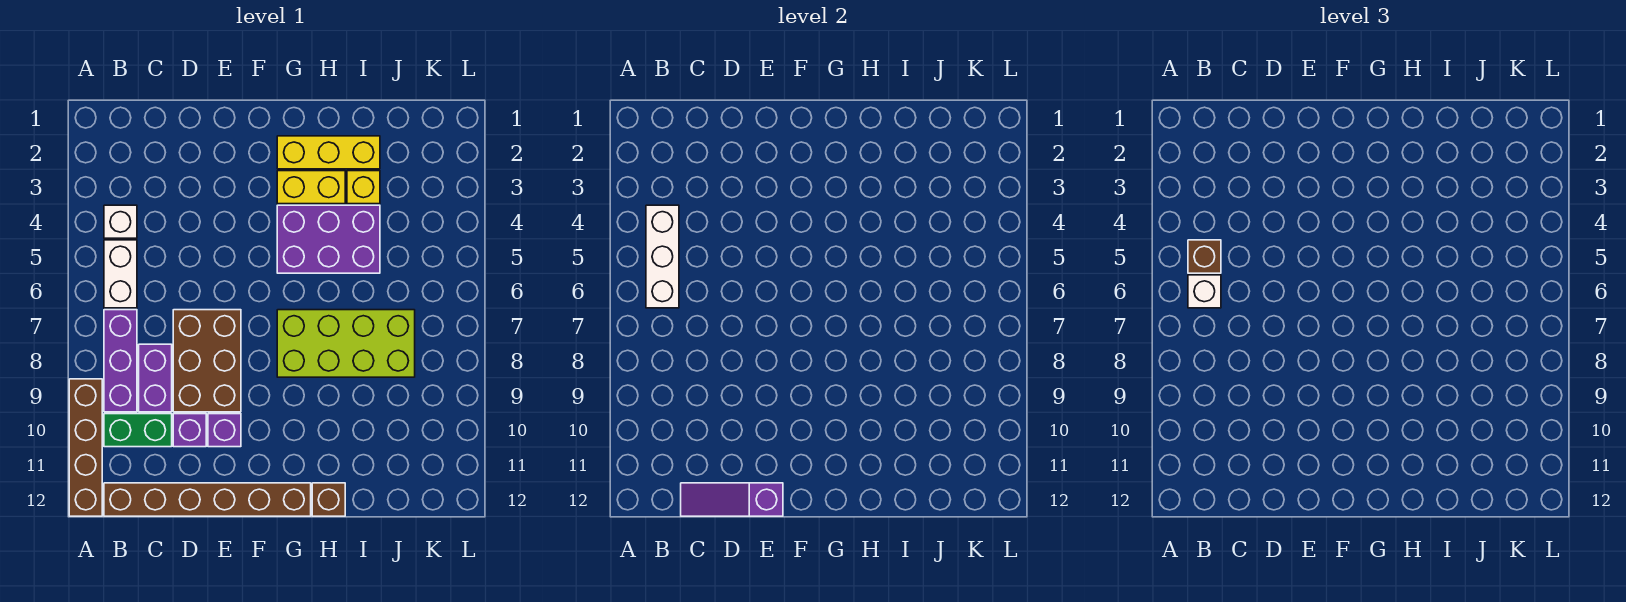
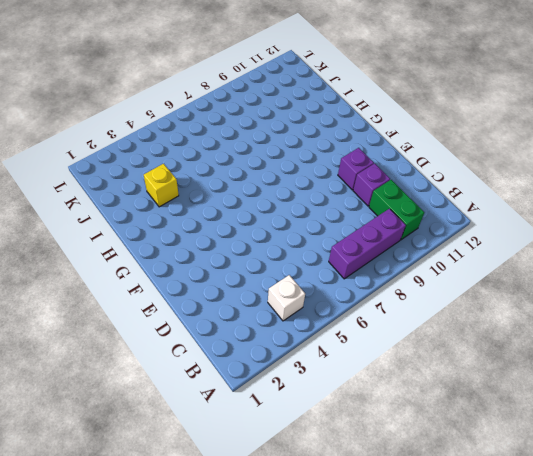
none -> brown brick A9:A12 level 1
none -> white brick B5:B6 level 1
none -> brown brick B12:G12 level 1

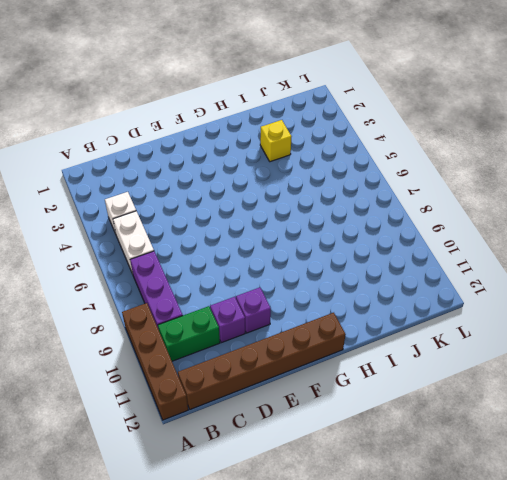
none -> purple brick C8:C9 level 1
none -> brown brick D7:E9 level 1
none -> yellow brick G2:I2 level 1

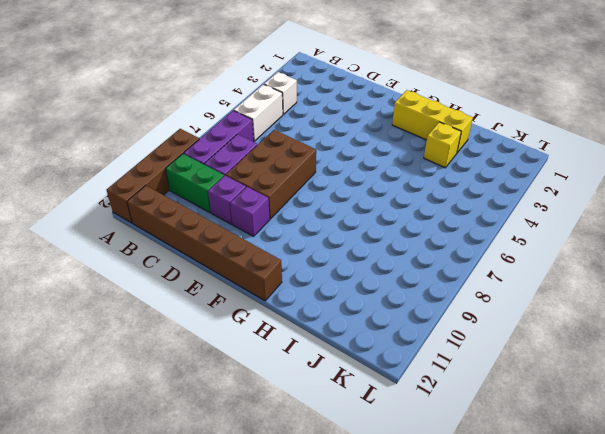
none -> yellow brick G3:H3 level 1
none -> purple brick G4:I5 level 1
none -> lime brick G7:J8 level 1

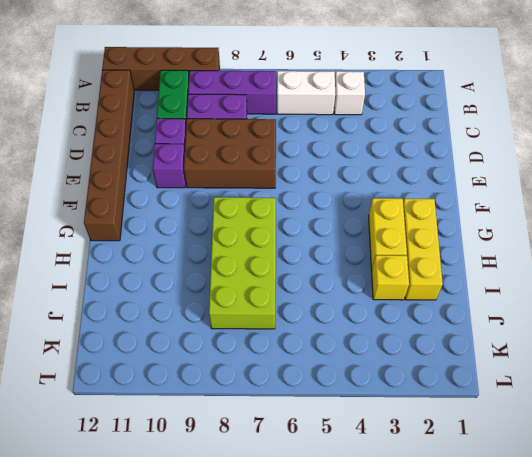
none -> purple brick G4:I5 level 1
none -> brown brick H12 level 1
none -> white brick B4:B6 level 2

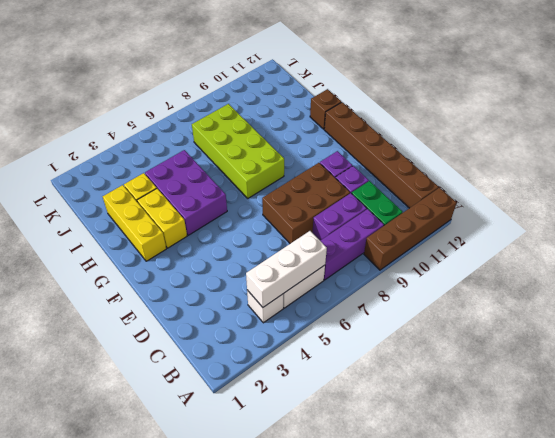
none -> purple slope C12:E12 level 2 top E
none -> brown brick B5 level 3
none -> white brick B6 level 3

